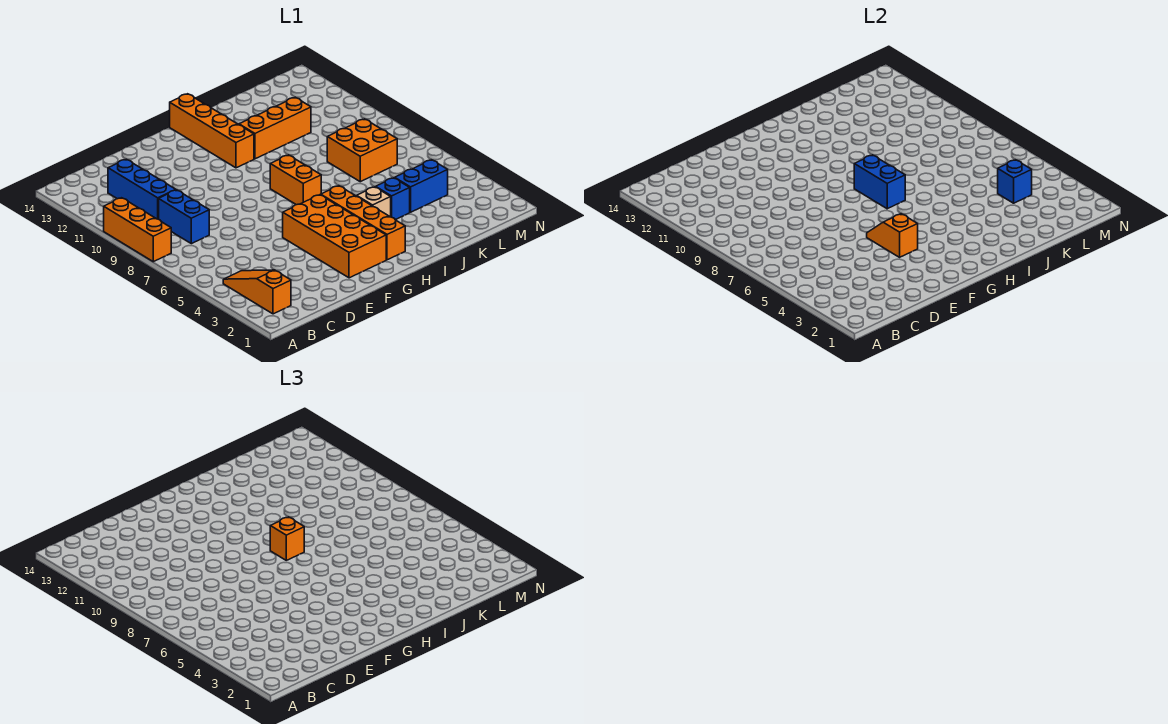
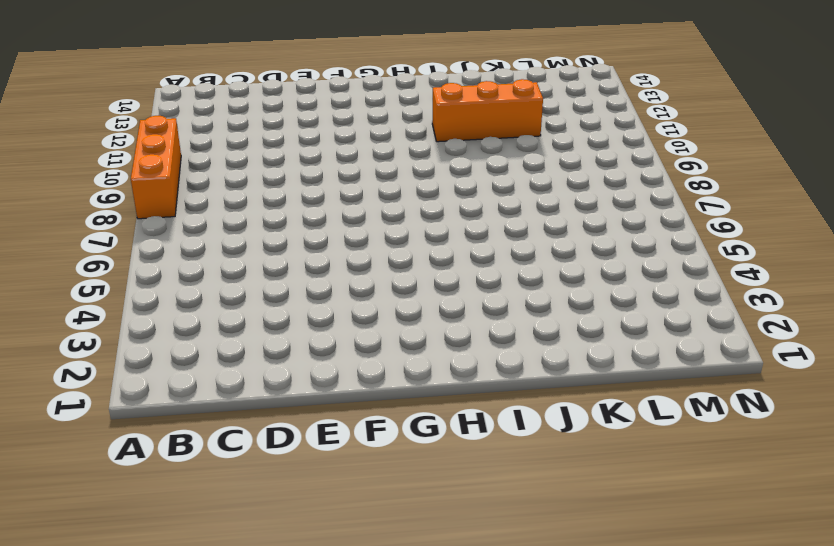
none -> orange slope B2:B4 level 1 top 2
none -> blue brick C8:C9 level 1
none -> blue brick C10:C12 level 1

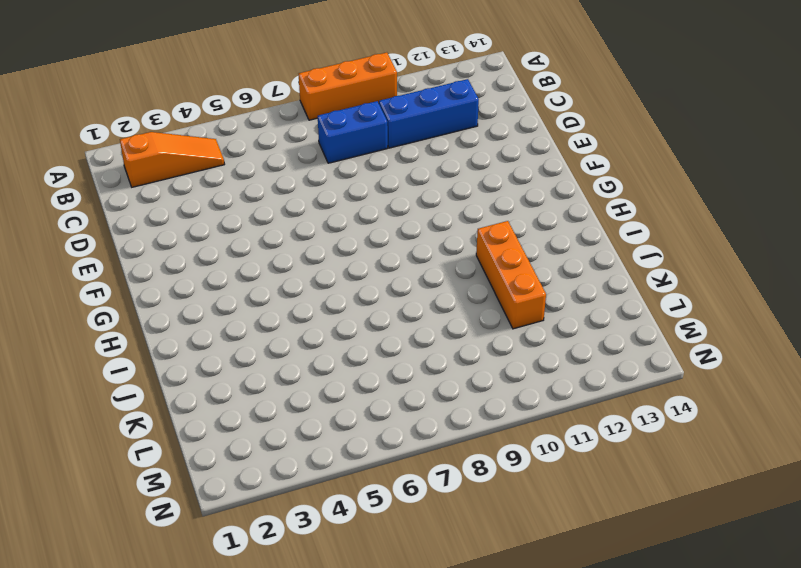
none -> orange brick F2:G5 level 1
none -> orange brick H2:H5 level 1
none -> orange brick H7:H8 level 1

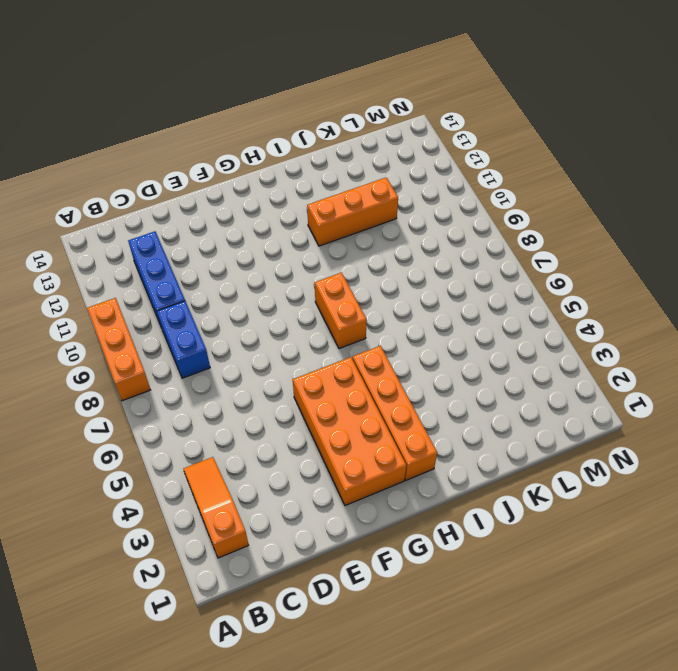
none -> orange brick H11:H14 level 1
none -> tan brick I4 level 1
none -> blue brick J4 level 1

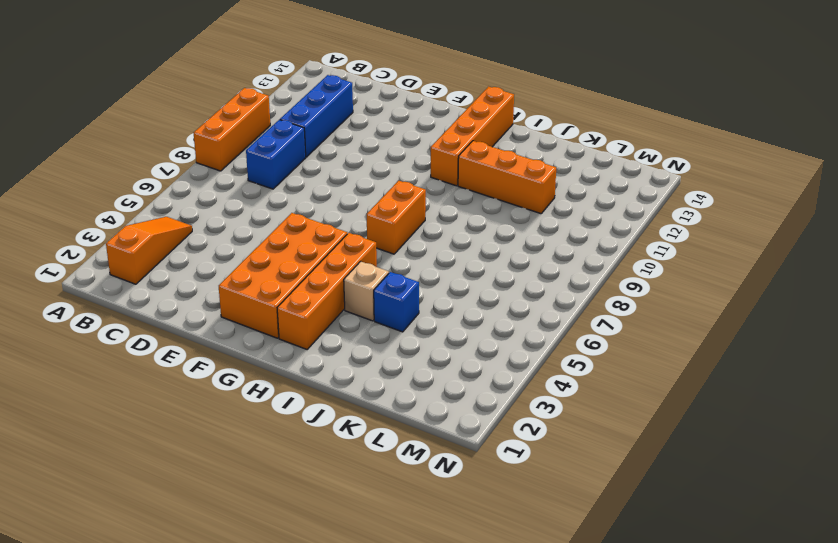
none -> blue brick K4:L4 level 1
none -> orange brick K7:L8 level 1
none -> orange slope F4:F5 level 2 top 4

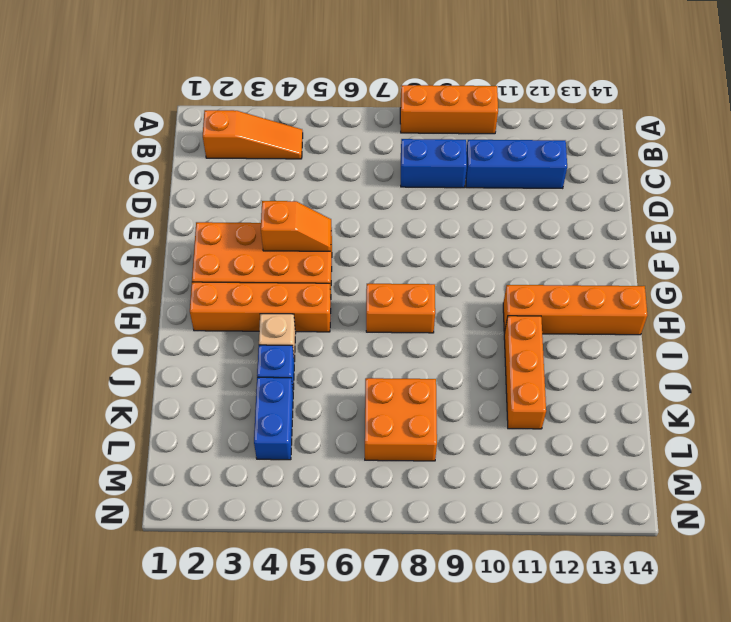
none -> blue brick H7:H8 level 2
none -> blue brick L4 level 2
none -> orange brick H8 level 3

